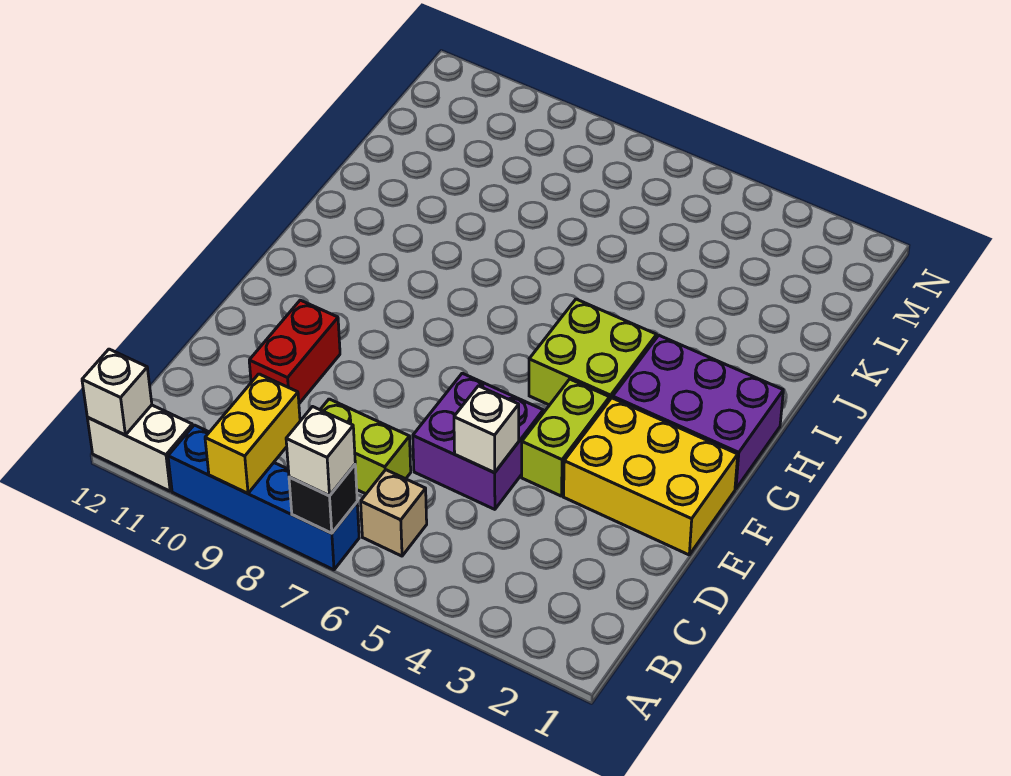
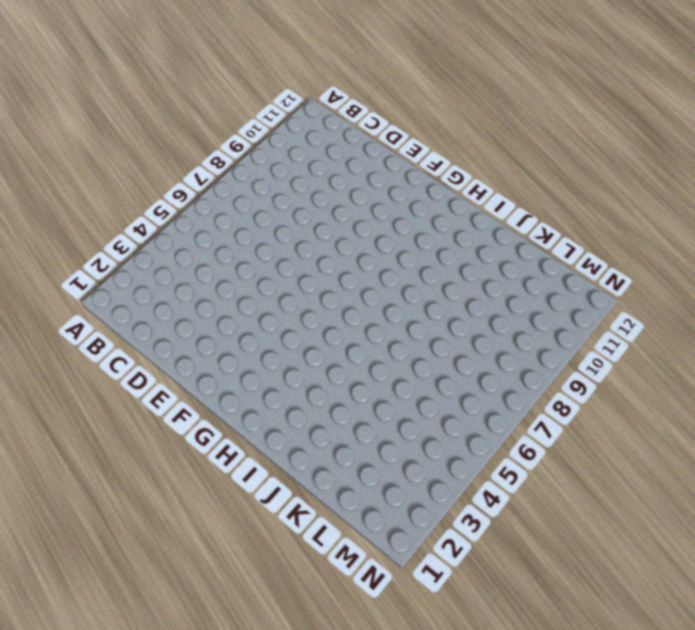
none -> blue brick A7:A10 level 1
none -> white brick A11:A12 level 1
none -> tan brick B6 level 1

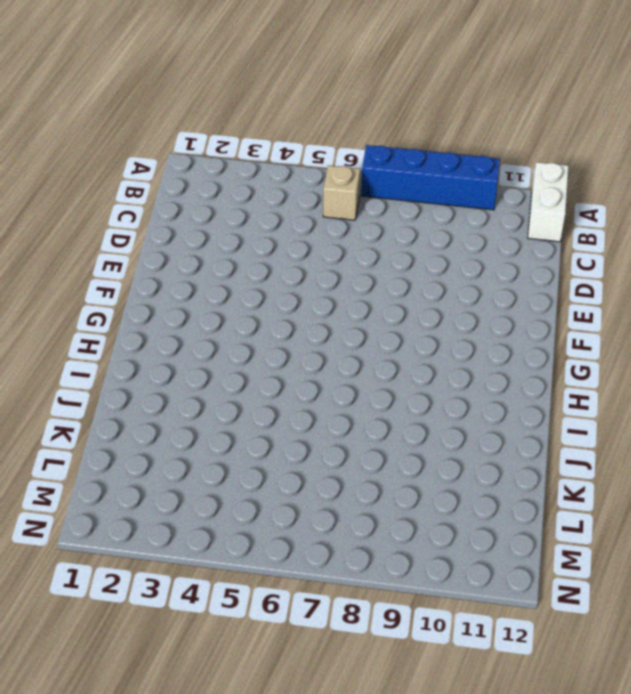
white brick A12:B12 level 1 -> white brick A11:A12 level 1
none -> lime brick C7:C8 level 1
none -> purple brick D5:E6 level 1
none -> red brick D10:E10 level 1

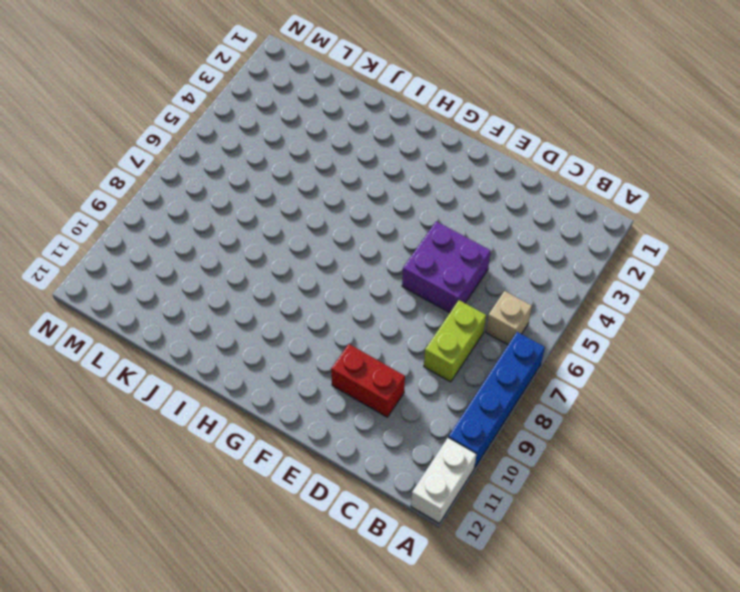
none -> yellow brick E1:F3 level 1
none -> lime brick E4:F4 level 1
none -> purple brick G1:H3 level 1

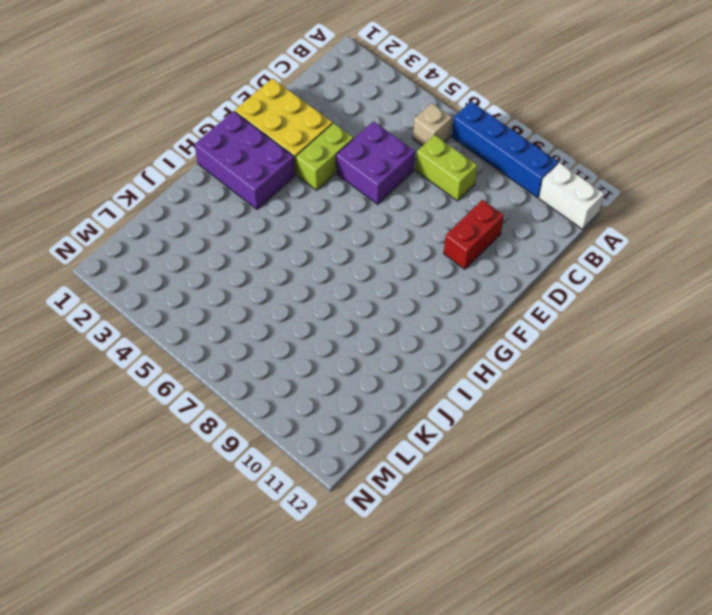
none -> lime brick G4:H5 level 1
none -> black brick A7 level 2
none -> yellow brick A9:B9 level 2

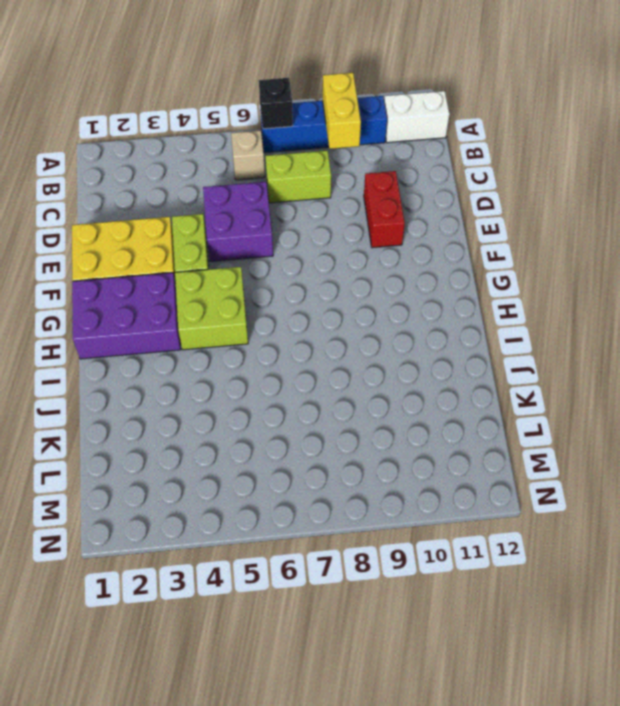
none -> white brick A12 level 2
none -> white brick D5 level 2
none -> white brick A7 level 3

